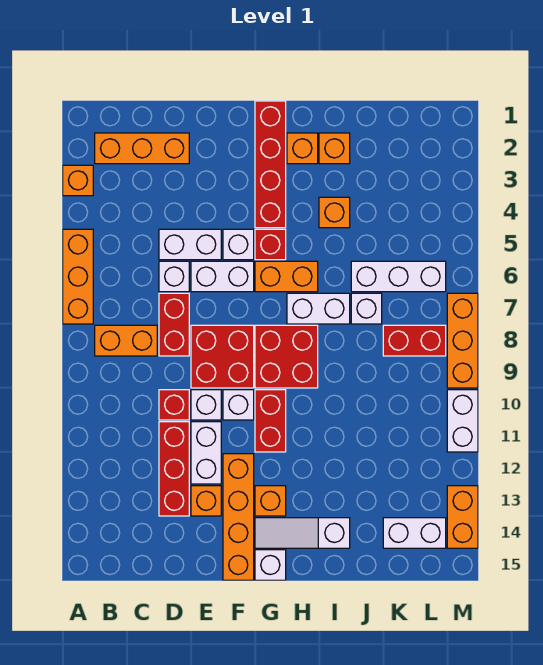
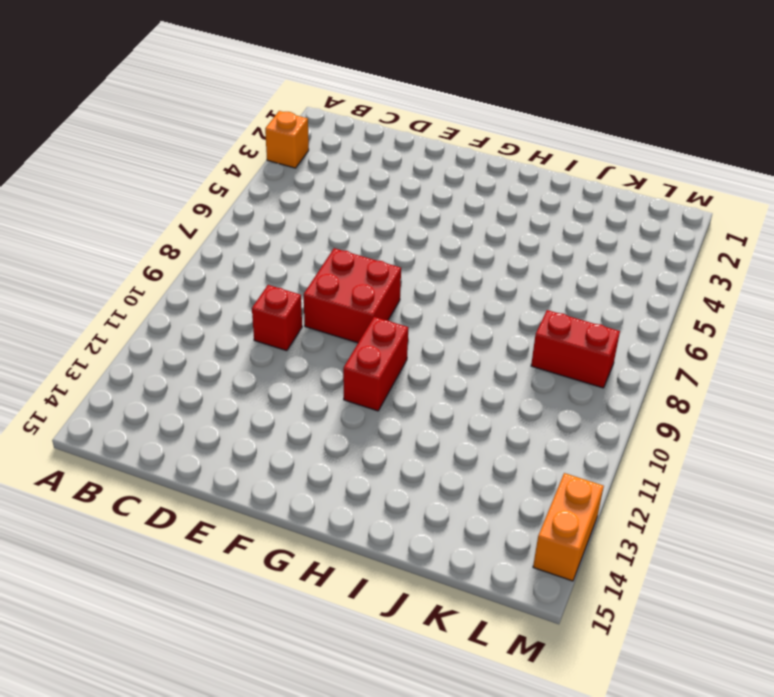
none -> orange brick A5:A7 level 1
none -> orange brick B2:D2 level 1
none -> orange brick B8:C8 level 1
none -> white brick D5:E5 level 1

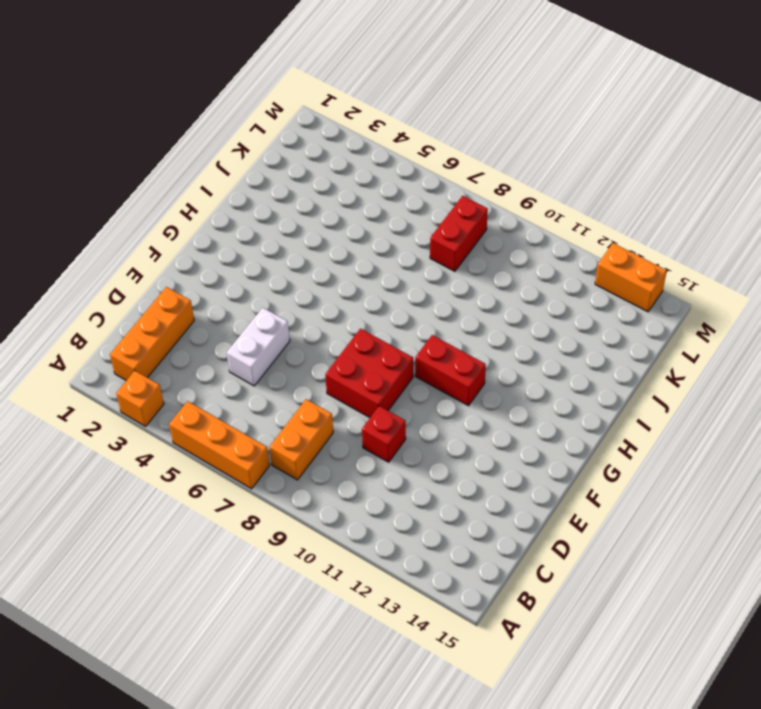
none -> white brick D6 level 1
none -> red brick D7:D8 level 1
none -> red brick D11:D13 level 1
none -> white brick E6:F6 level 1

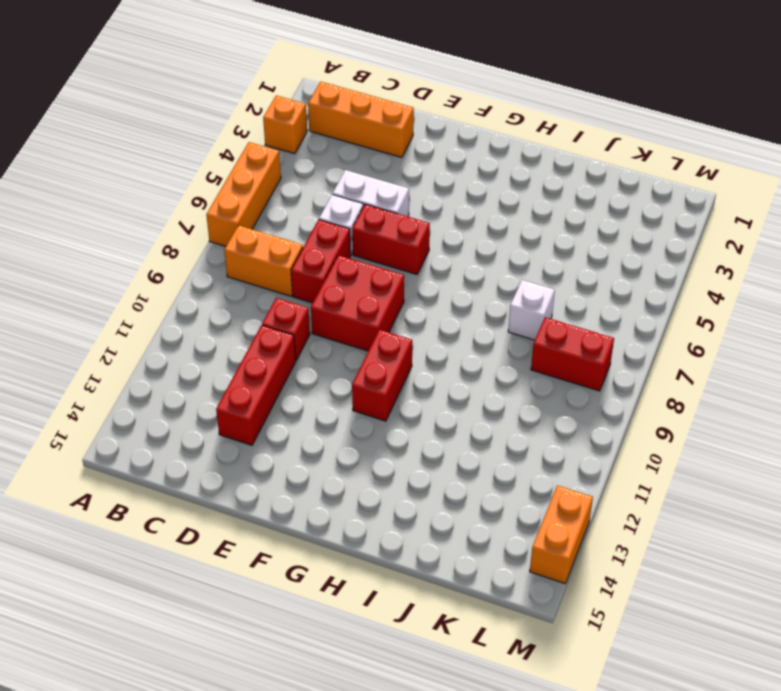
red brick E6:F6 level 1 -> white brick E6:F6 level 1
none -> white brick E10 level 1
none -> white brick E11:E12 level 1
none -> orange brick E13 level 1
none -> white brick F5 level 1

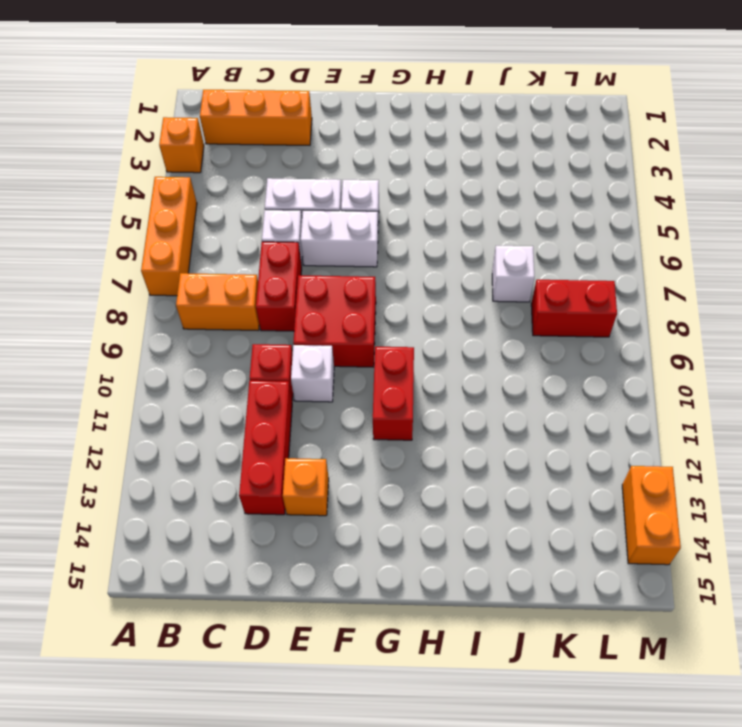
none -> white brick E11:E12 level 1
none -> white brick F10 level 1
none -> orange brick F12:F15 level 1
none -> red brick G1:G4 level 1

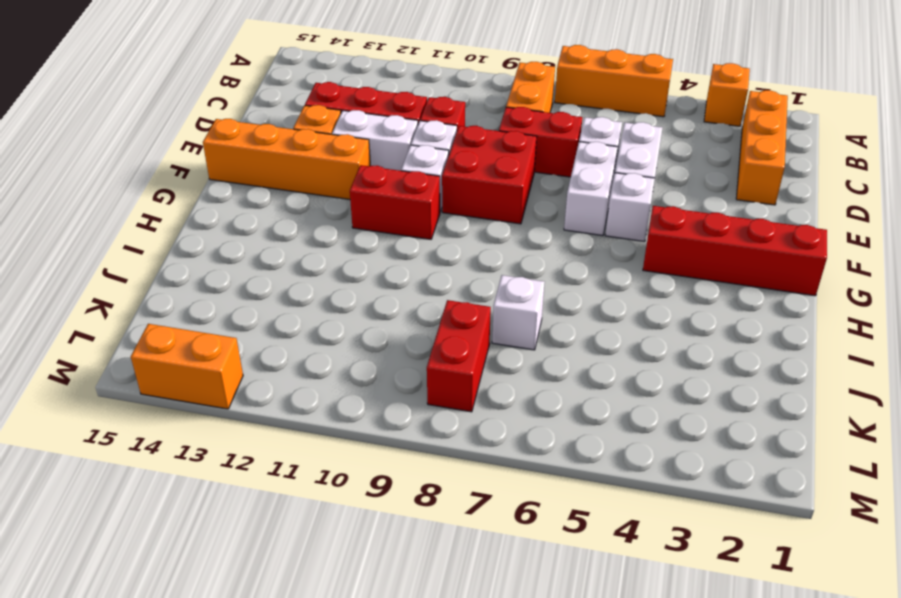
none -> red brick G5 level 1
none -> orange brick G6:H6 level 1
none -> red brick G8:H9 level 1
none -> orange brick G13 level 1

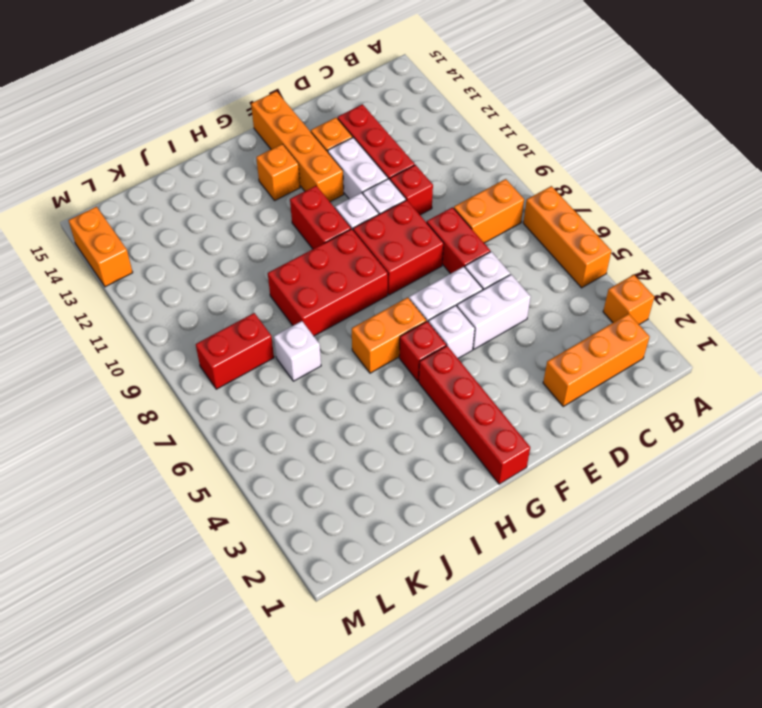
red brick G8:I9 level 1 -> red brick G8:H9 level 1
none -> white slope G14:I14 level 1 top I
none -> white brick G15 level 1
none -> orange brick H2 level 1
none -> white brick H7:I7 level 1

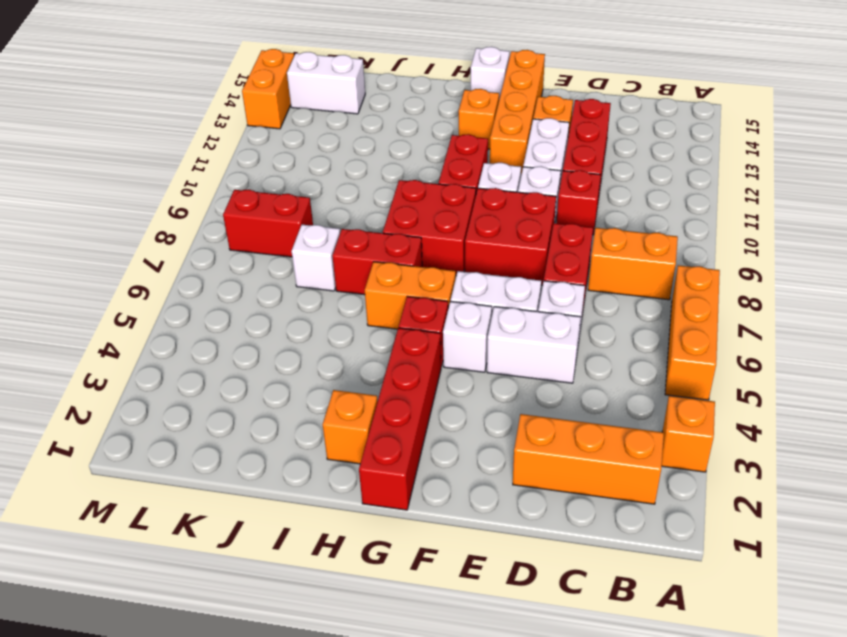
red brick H7:I7 level 1 -> white brick H7:I7 level 1
none -> white slope G14:I14 level 1 top I
none -> orange brick I2 level 1
none -> orange brick I4 level 1
none -> white brick J6:L6 level 1

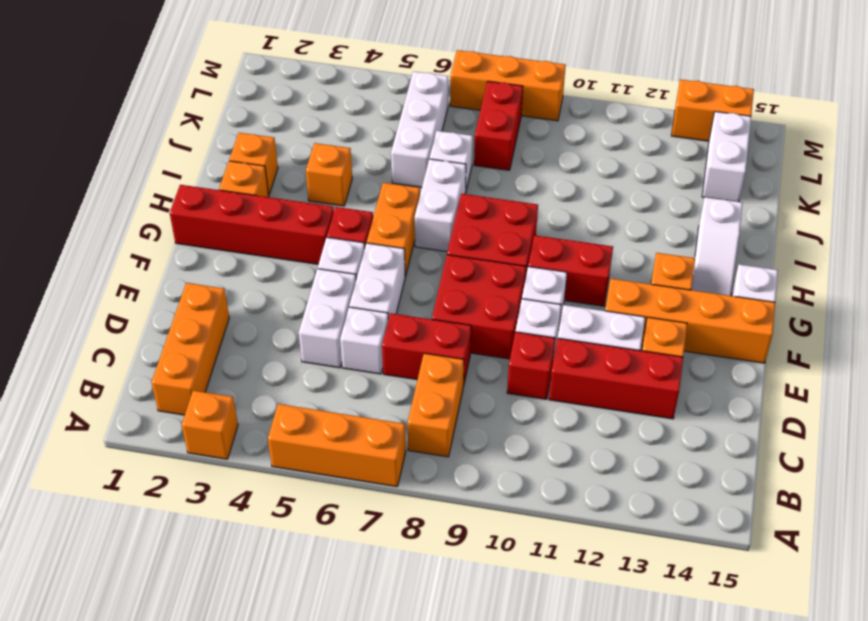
none -> white brick M10:M11 level 1

